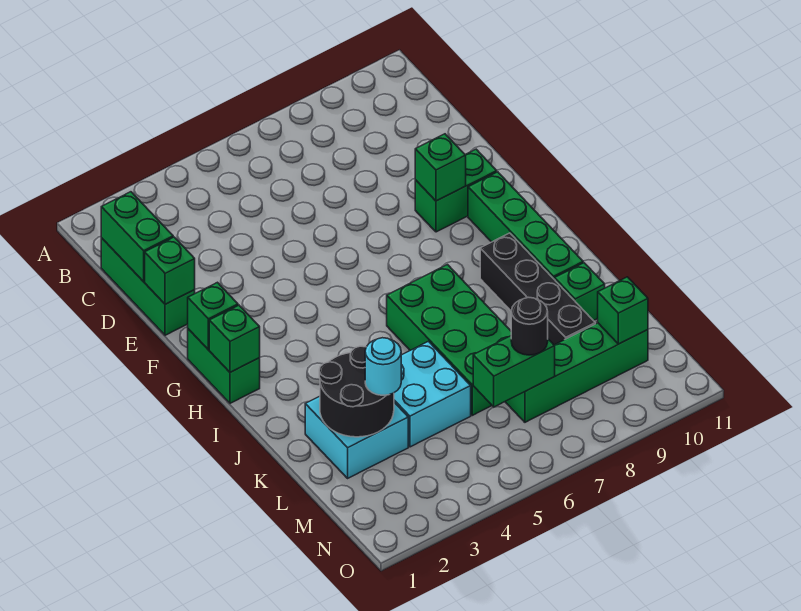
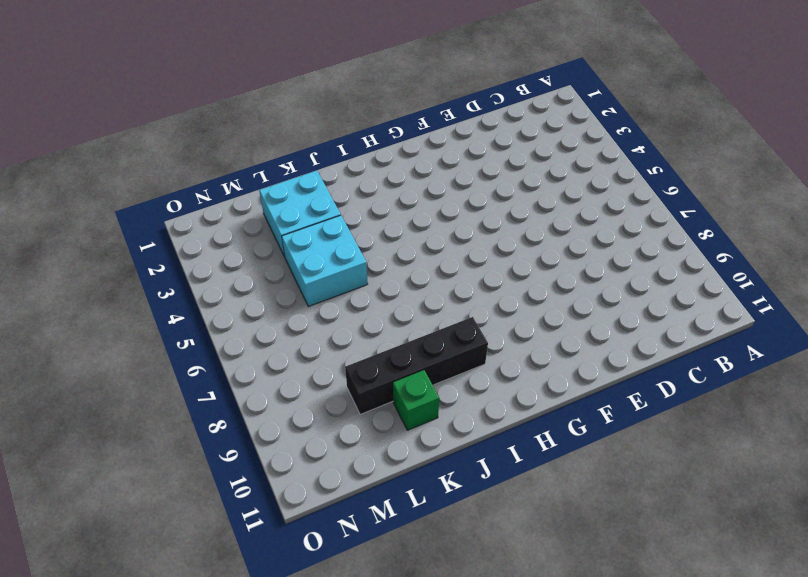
none -> green brick C1:E1 level 1
none -> green brick F9:F10 level 1
none -> green brick G1:H1 level 1

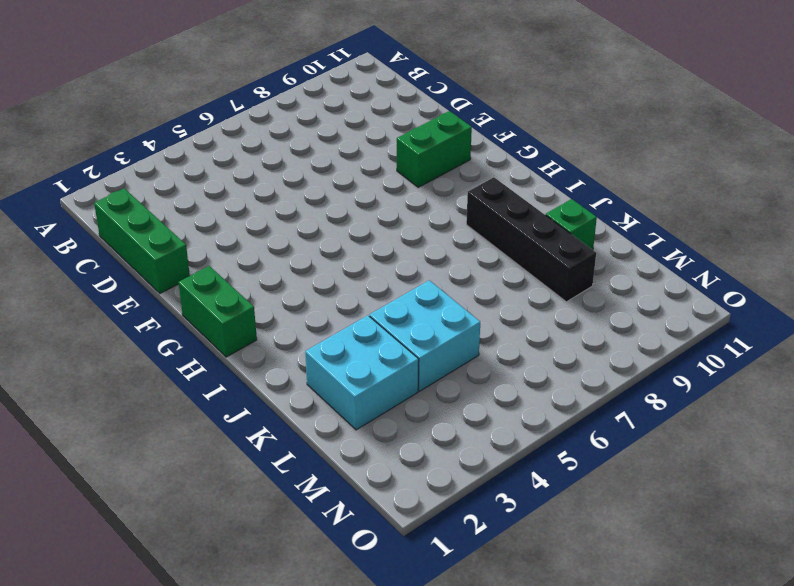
none -> green brick G10:J10 level 1
none -> green brick I6:L7 level 1
none -> green brick M7:M10 level 1

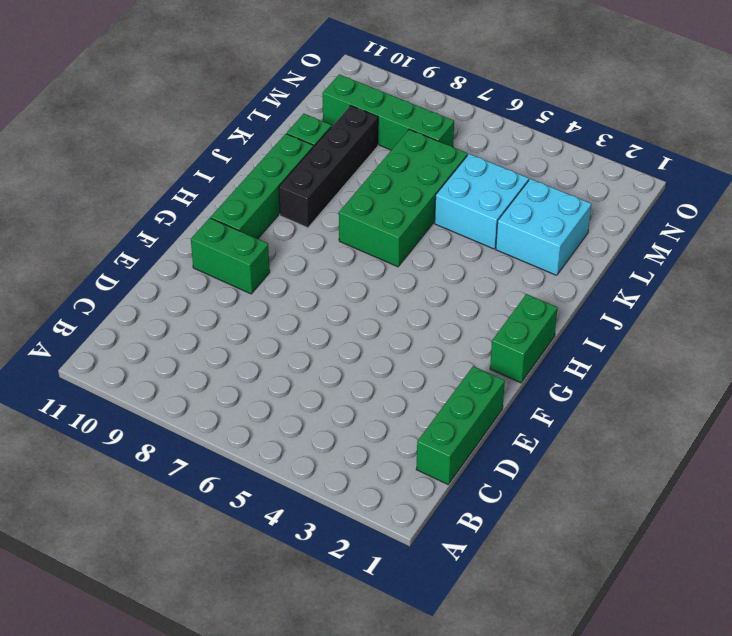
none -> green brick C1:D1 level 2
none -> green brick E1 level 2
none -> green brick F9 level 2

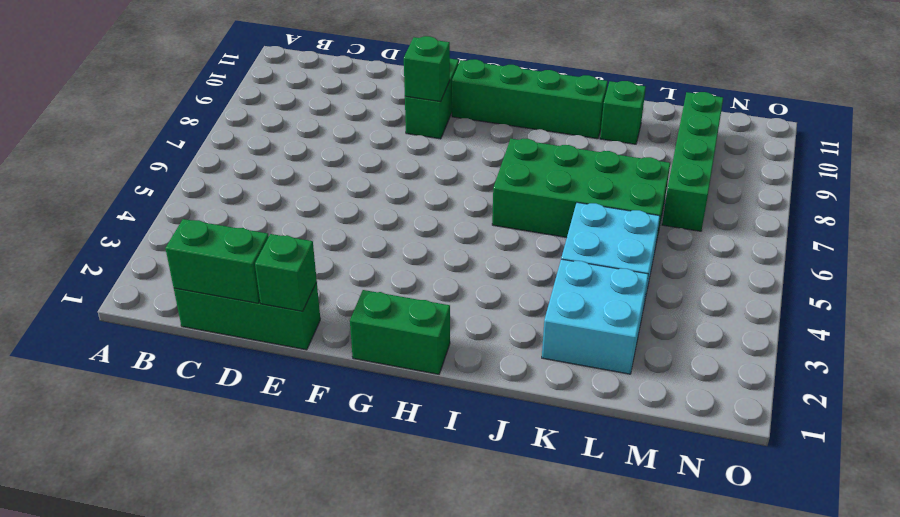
none -> black brick I9:L9 level 1
none -> green brick G1 level 2
none -> green brick H1 level 2

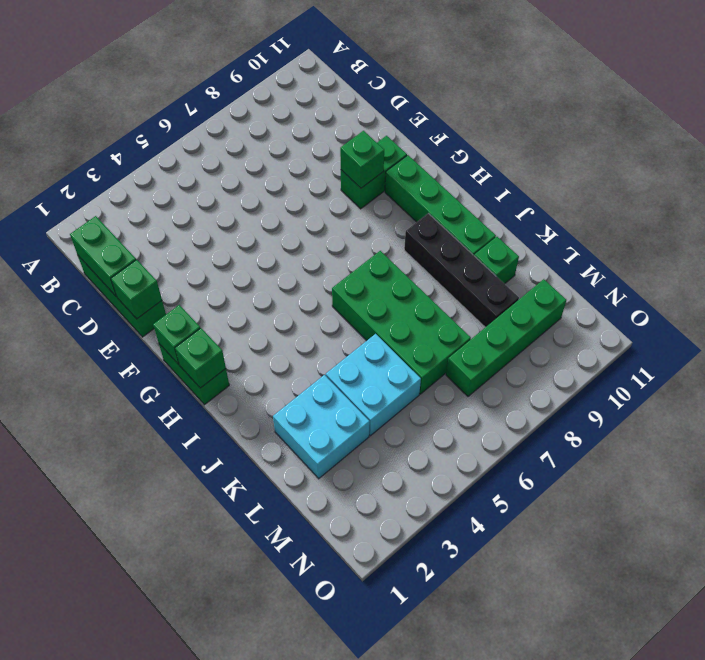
none -> black round brick K2:L3 level 2
none -> green brick M6:M7 level 2
none -> green brick M10 level 2

